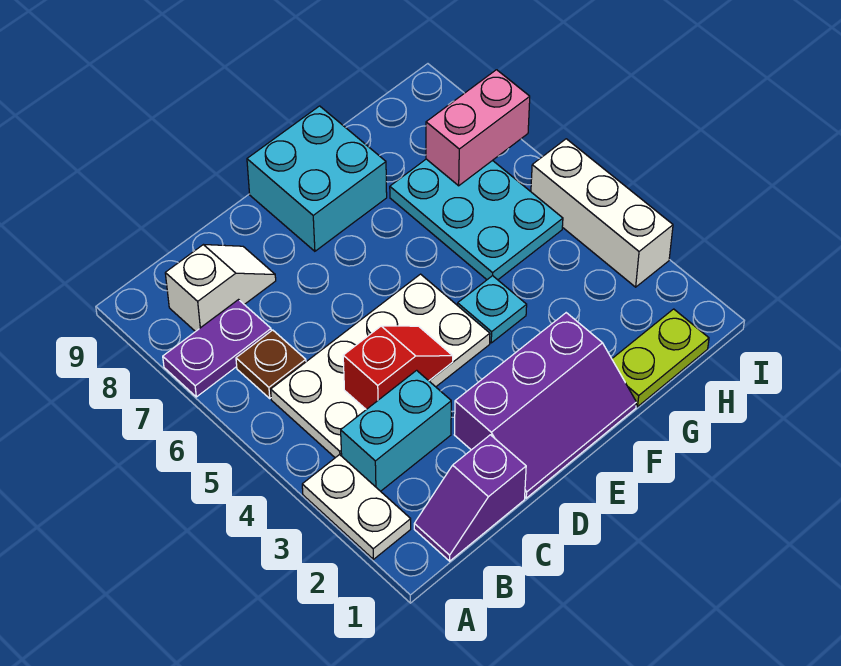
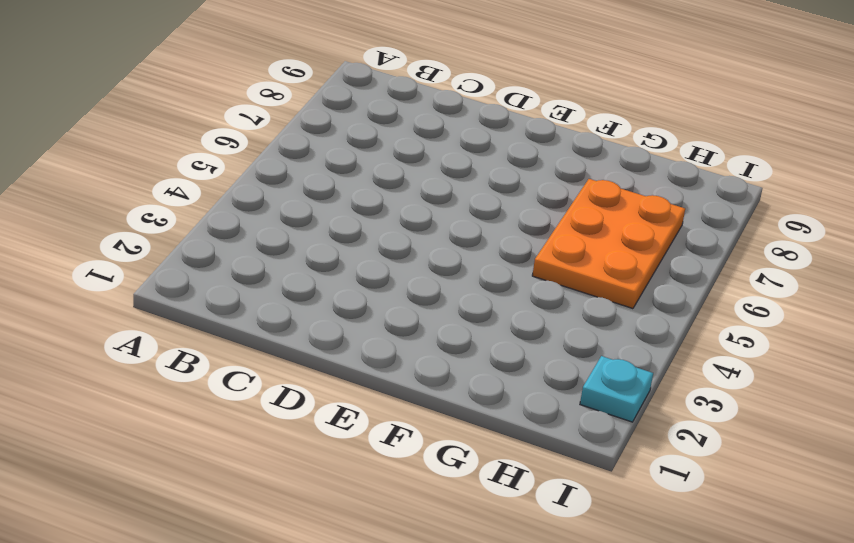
orange plate G5:H7 level 1 -> cyan plate G5:H7 level 1
cyan plate I2 level 1 -> cyan plate F4 level 1
none -> white plate A2:A3 level 1
none -> purple plate A7:B7 level 1
none -> purple slope B1:C1 level 1 top C

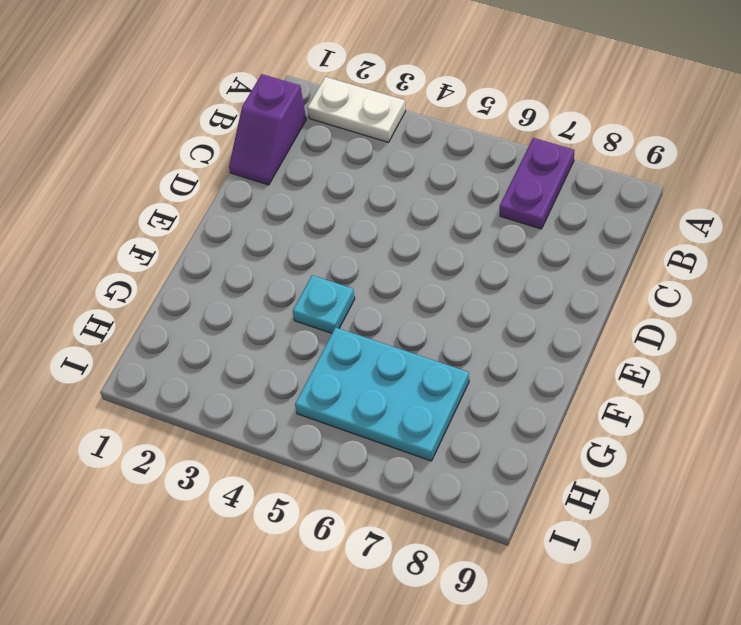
purple slope B1:C1 level 1 top B -> purple slope B1:C1 level 1 top C
none -> cyan brick B3:C3 level 1
none -> white plate B4:E5 level 1
none -> brown plate B6 level 1

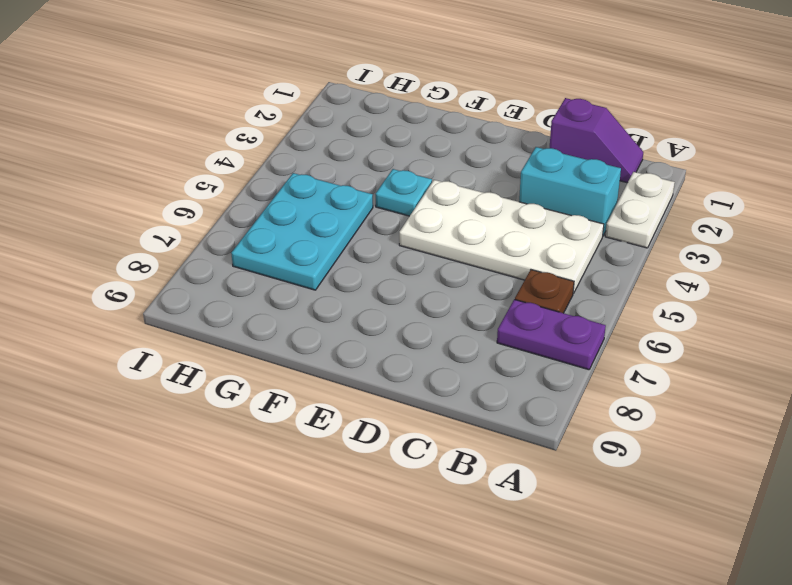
none -> white slope B8:C8 level 1 top B
none -> purple slope D1:F2 level 1 top 2
none -> cyan brick E8:F9 level 1

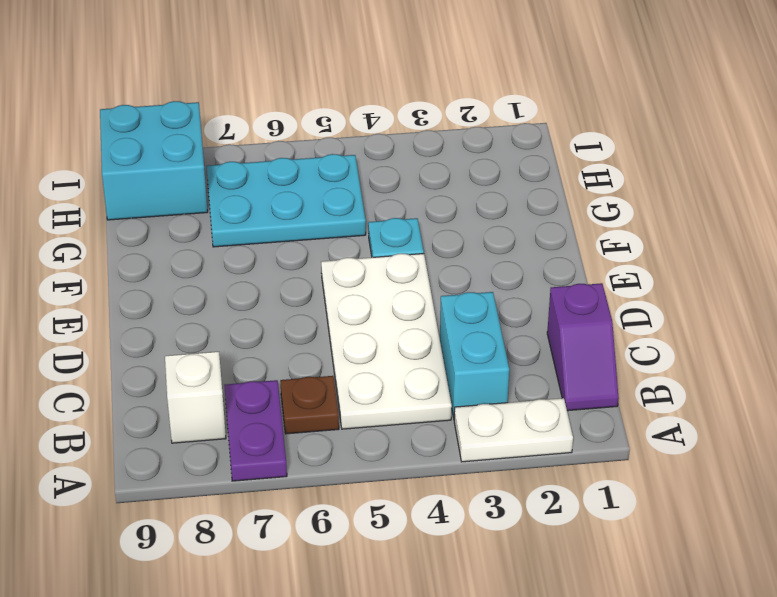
cyan brick H8:I9 level 1 -> cyan brick E8:F9 level 1
none -> purple slope D1:F2 level 1 top 2
none -> lime plate G1:H1 level 1
none -> white brick I3:I5 level 1

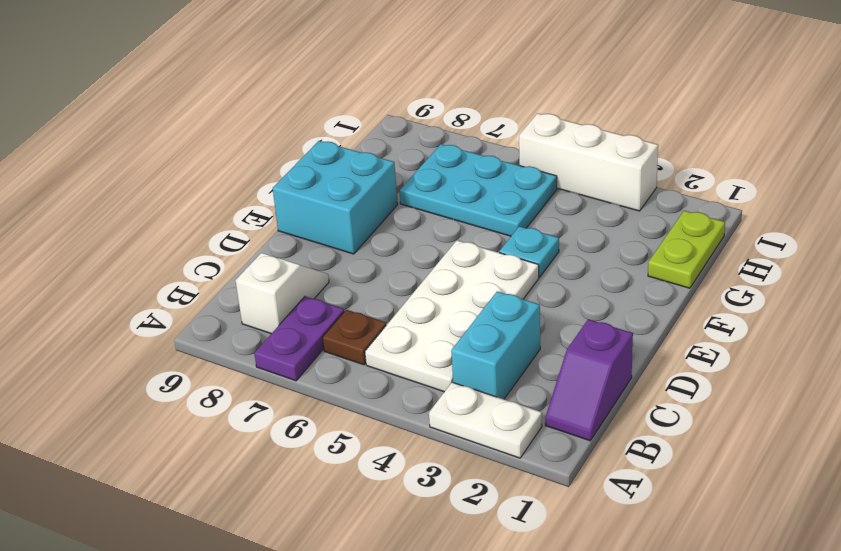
none -> purple slope D1:F2 level 1 top 2
none -> red slope C4:D4 level 2 top C
none -> pink brick H7:I7 level 2

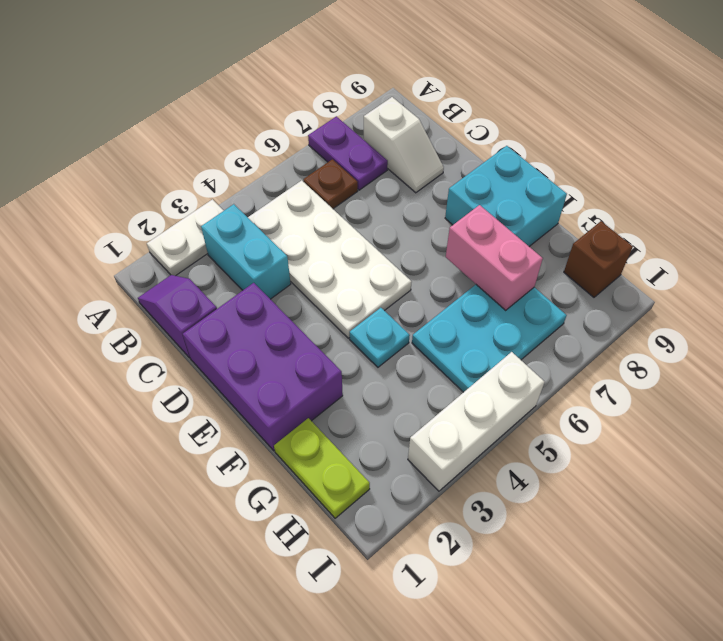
purple brick D1:F2 level 1 -> purple slope D1:F2 level 1 top 2
pink brick F7:G7 level 2 -> pink brick H7:I7 level 2
brown brick H9 level 1 -> none
none -> red slope C4:D4 level 2 top C

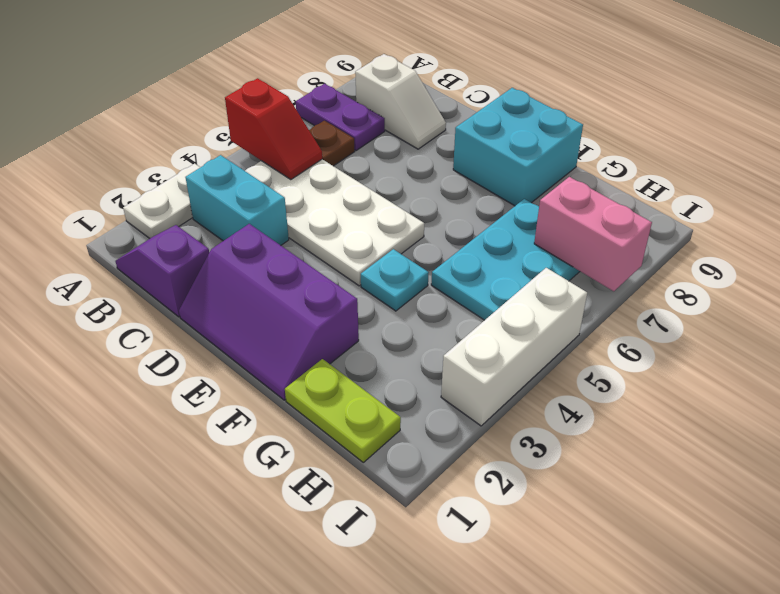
red slope A5:B5 level 2 top A -> red slope C4:D4 level 2 top C

